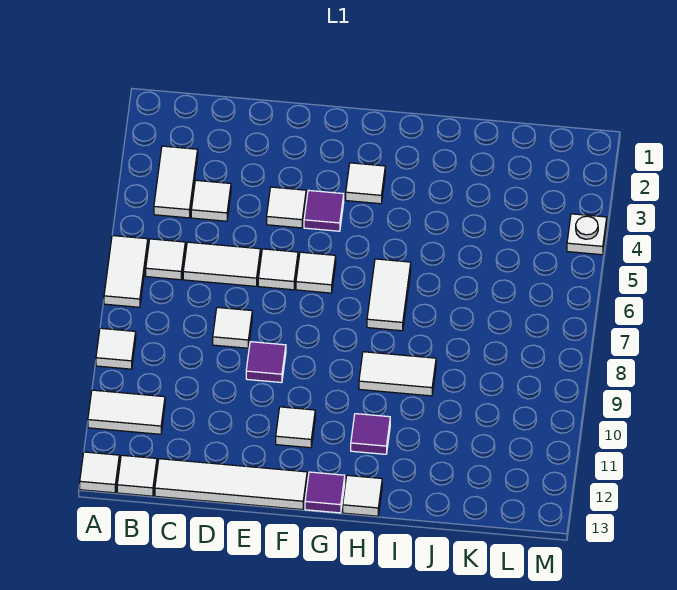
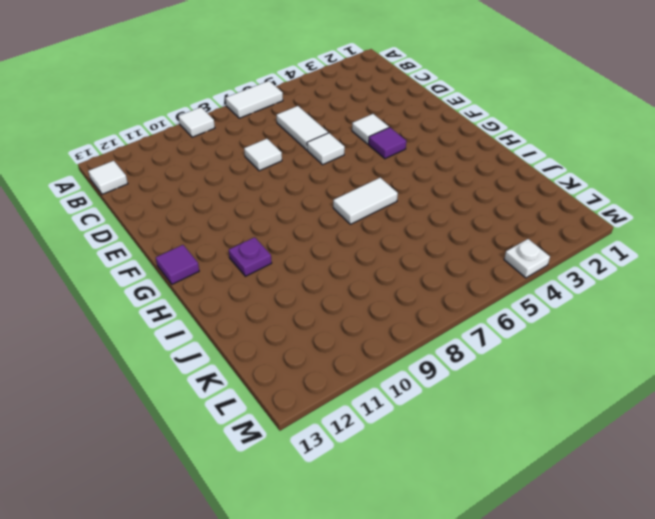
purple plate H11 level 1 -> purple tile H11 level 1
none -> white tile A11:B11 level 1
none -> white tile A13 level 1
none -> white tile B3:B4 level 1

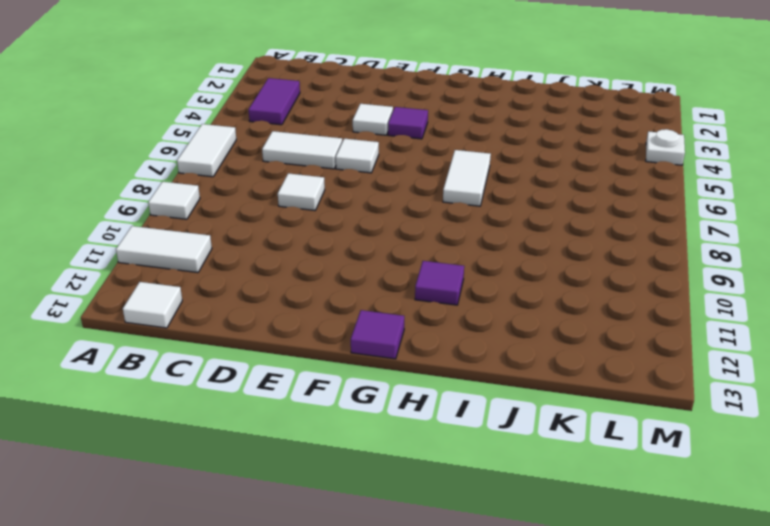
purple tile B3:B4 level 1 -> white tile B3:B4 level 1
none -> white tile A13 level 1
none -> white tile B6 level 1
none -> white tile C4 level 1

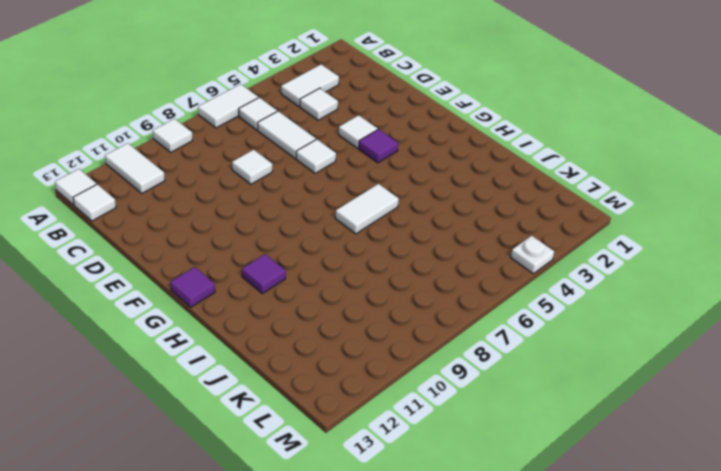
none -> white tile C13:F13 level 1
none -> purple tile E9 level 1
none -> white tile F6 level 1

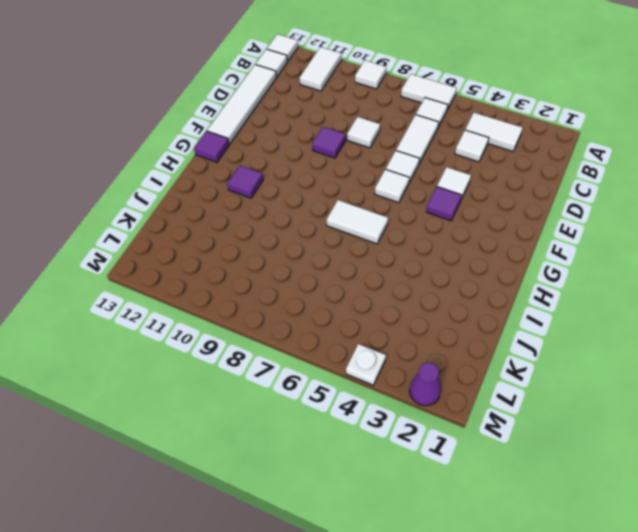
purple cone M2 level 1 -> none
none -> white tile F11 level 1
none -> white tile G3 level 1
none -> white tile H9:I9 level 1

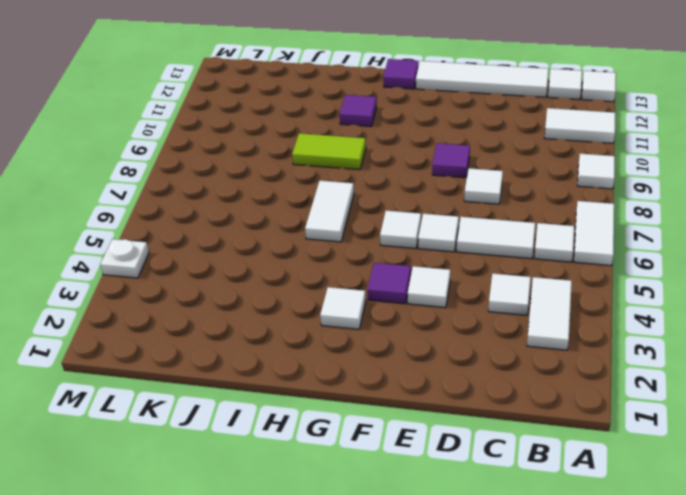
lime tile H9:I9 level 1 -> white tile H9:I9 level 1
none -> white tile F11 level 1
none -> white tile H13 level 1

